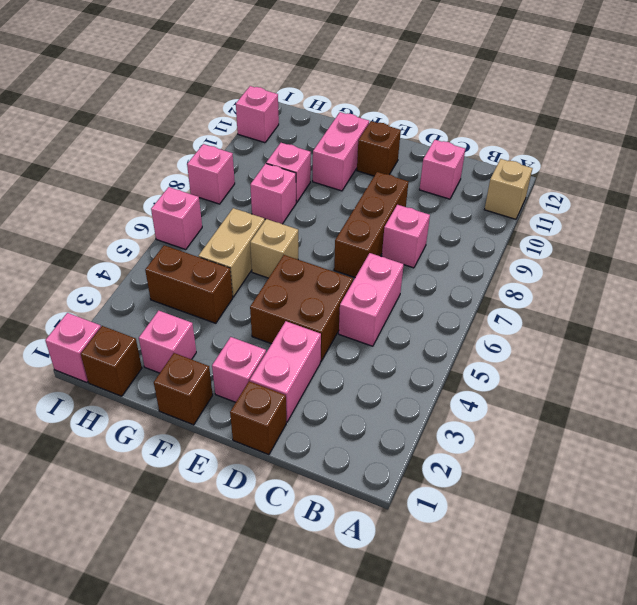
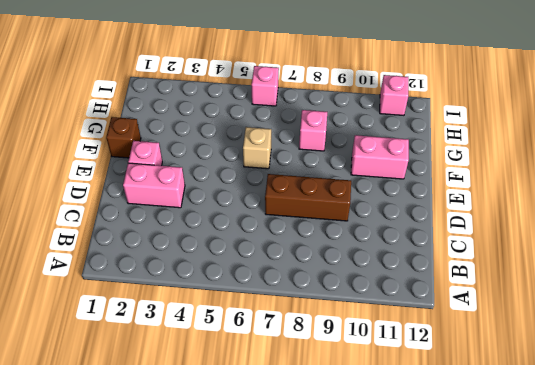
none -> tan brick A11 level 1
none -> pink brick C5:C6 level 1
none -> pink brick C8 level 1

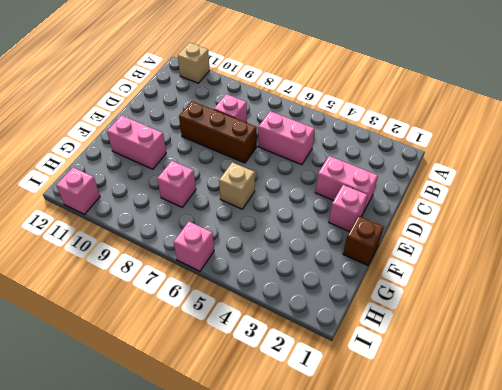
none -> pink brick C11 level 1
none -> brown brick D1 level 1
none -> brown brick D4:E5 level 1

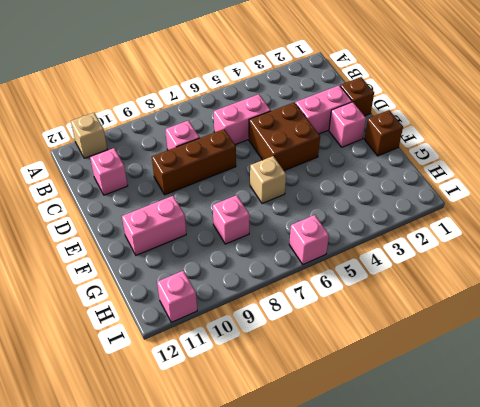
none -> brown brick E11 level 1
none -> pink brick G2 level 1
none -> brown brick G4:H4 level 1

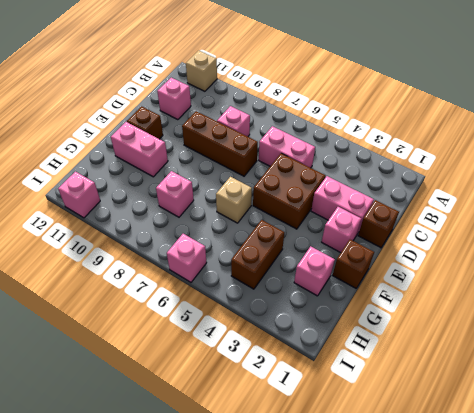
none -> tan brick G5:G6 level 1
none -> pink brick G9 level 1
none -> brown brick H1 level 1

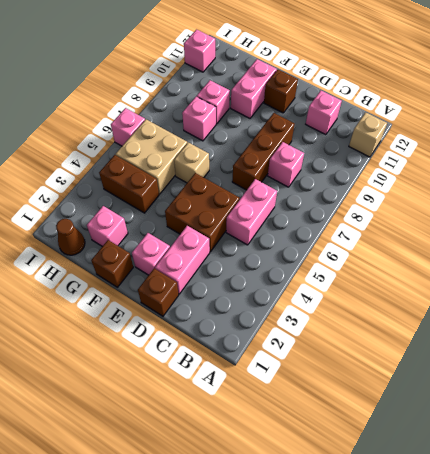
tan brick G5:H6 level 1 -> tan brick G5:G6 level 1
brown cone H1 level 1 -> brown brick H1 level 1
none -> pink brick I1 level 1
none -> pink brick I8 level 1

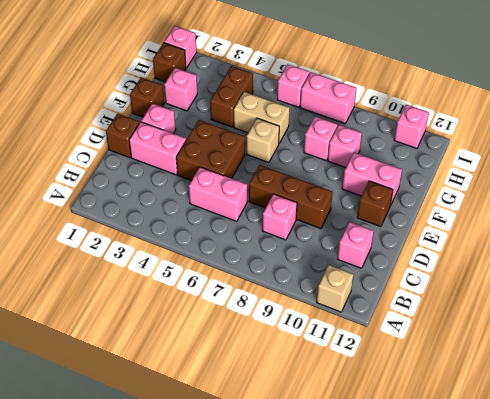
pink brick I7:I8 level 1 -> pink brick I8 level 1

